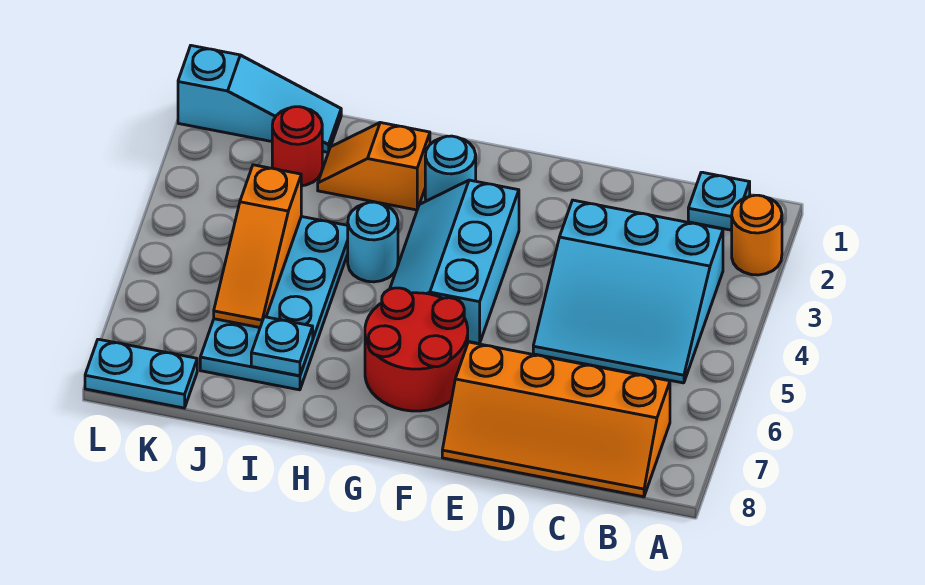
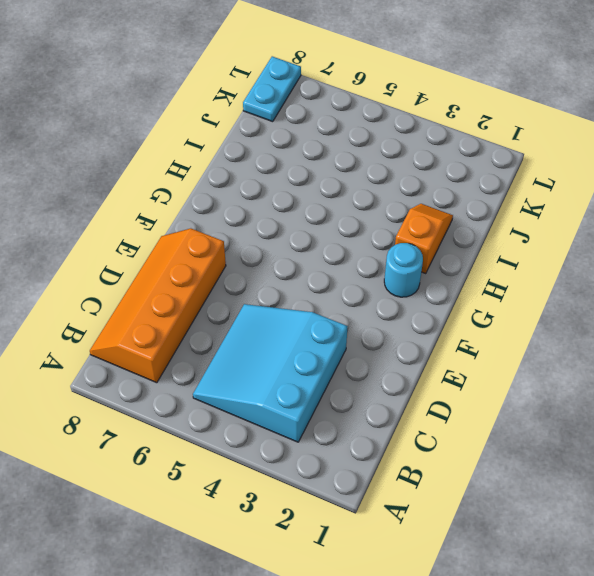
none -> orange round brick A2 level 1
none -> cyan plate B1 level 1
none -> cyan slope F3:G5 level 1 top F

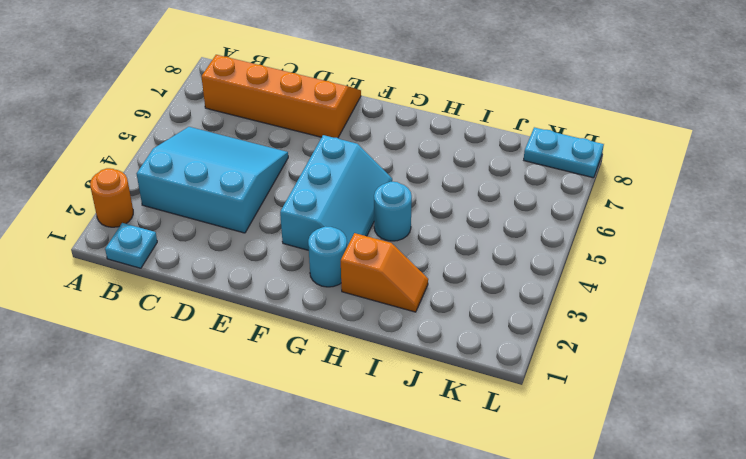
none -> red round brick F6:G7 level 1
none -> cyan plate I4:J7 level 1
none -> cyan slope J1:L1 level 1 top L

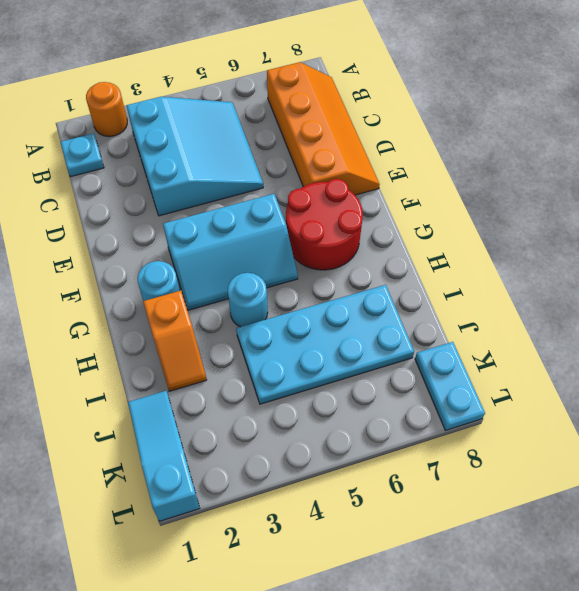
none -> red round brick J2 level 1
none -> cyan plate I7 level 2
none -> orange slope J4:J6 level 2 top 4

